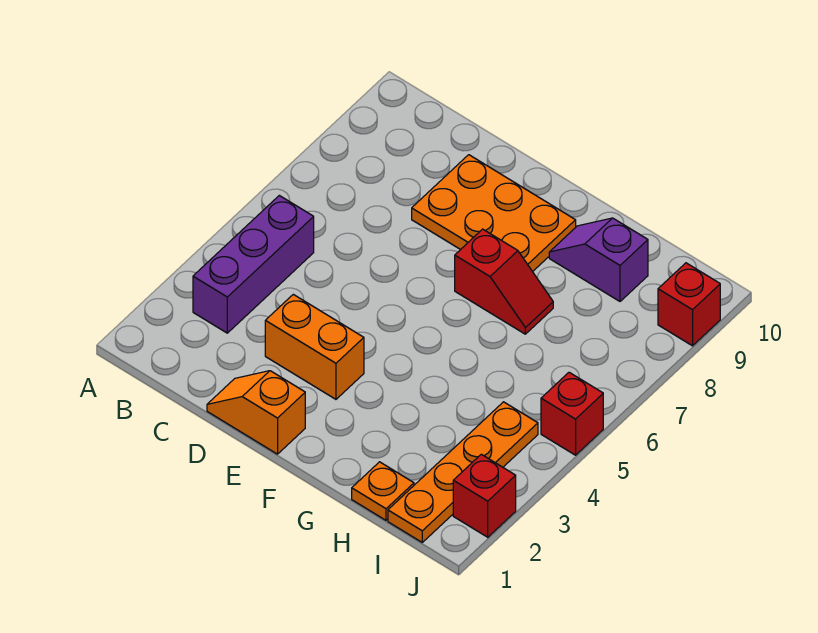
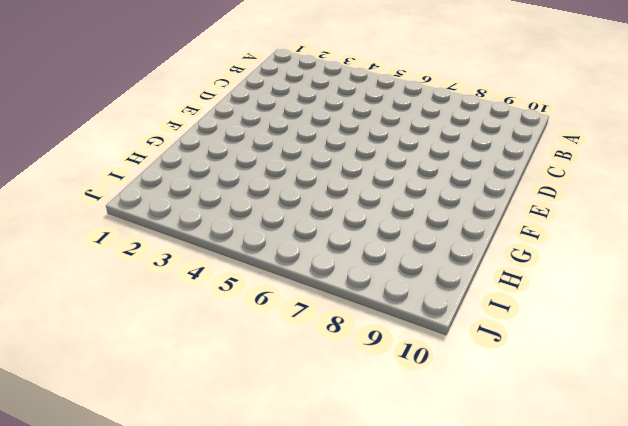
none -> purple brick B3:B5 level 1
none -> orange slope D1:E1 level 1 top E

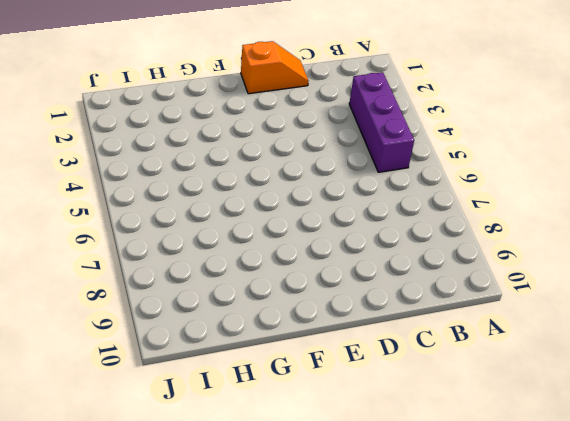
none -> orange brick D3:E3 level 1
none -> orange plate D8:F9 level 1

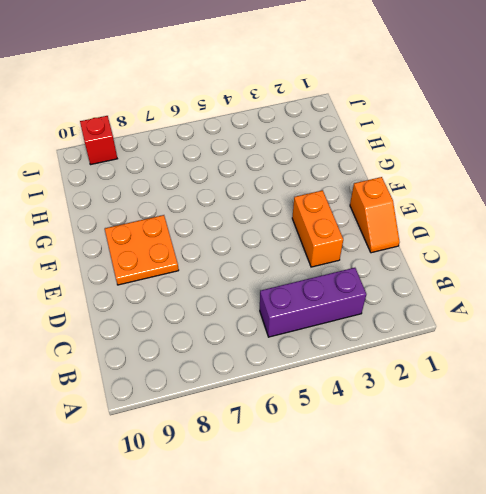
orange plate E8:F9 level 1 -> orange plate D8:F9 level 1
none -> red slope F7:G7 level 1 top F
none -> purple slope G9:H9 level 1 top H

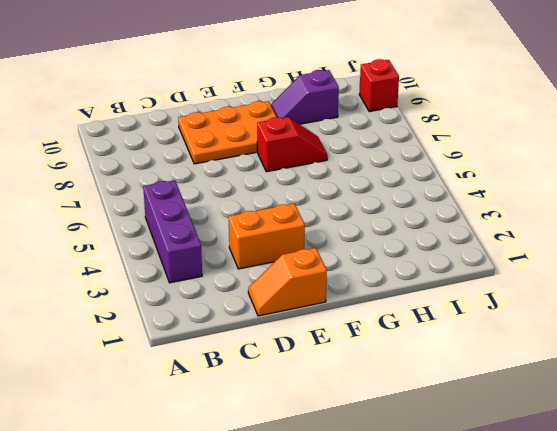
none -> orange plate H1 level 1
none -> orange plate I1:I4 level 1

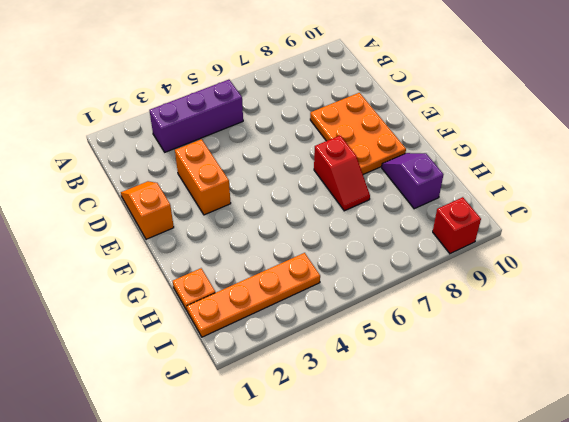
none -> red brick J2 level 1
none -> red brick J5 level 1

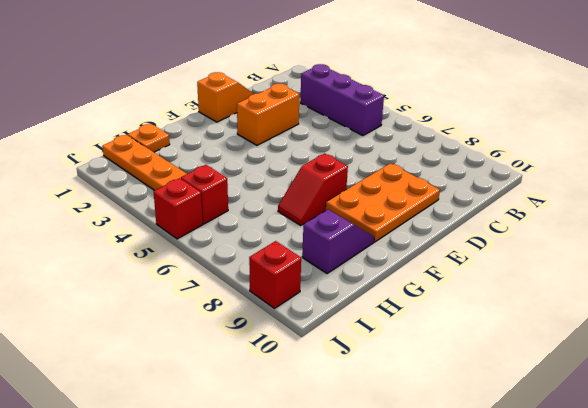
red brick I5 level 1 -> red brick J2 level 1

